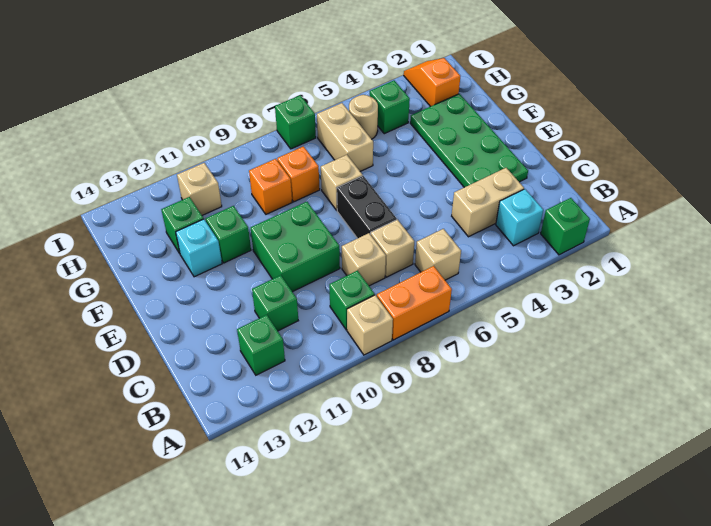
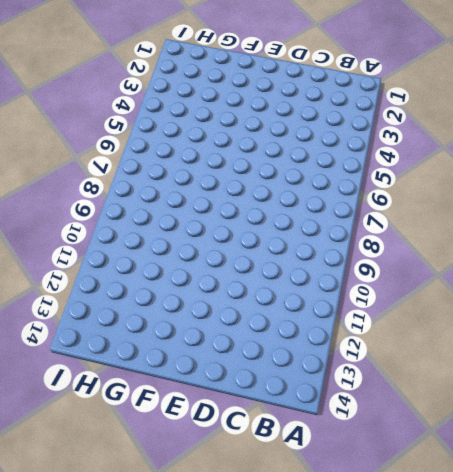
none -> green brick A2 level 1
none -> orange brick A7:A8 level 1
none -> tan brick A9 level 1

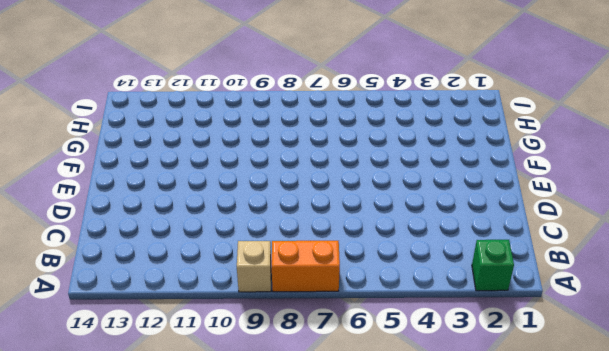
none -> cyan brick B3 level 1
none -> tan brick B6 level 1
none -> green brick B9 level 1

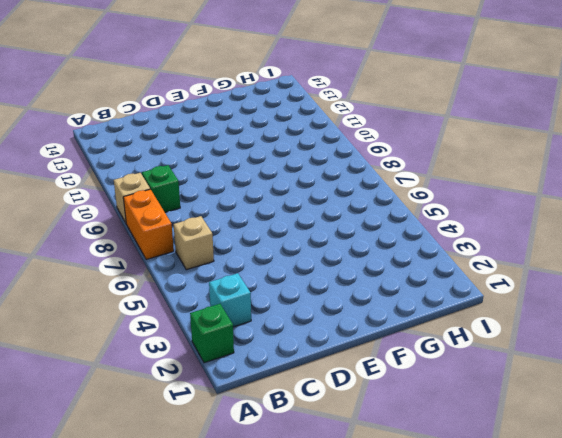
none -> green brick B12 level 1
none -> tan brick C3:C4 level 1
none -> tan brick C7 level 1

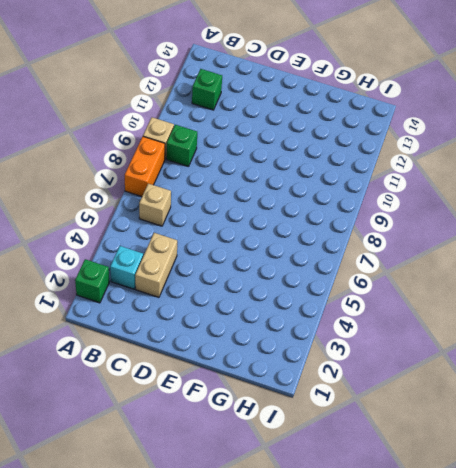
none -> tan brick C7 level 1
none -> tan brick C8 level 1
none -> green brick C11 level 1

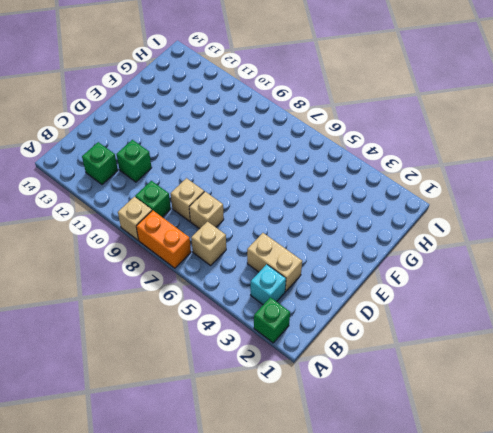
none -> green plate D2:G3 level 1
none -> black brick D7:E7 level 1
none -> green brick D9:E10 level 1

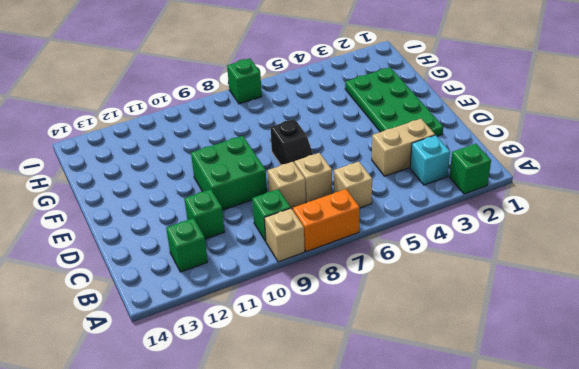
black slope D7:E7 level 1 top E -> black brick D7:E7 level 1
none -> tan brick F7 level 1
none -> green brick F11 level 1
none -> cyan brick F12 level 1

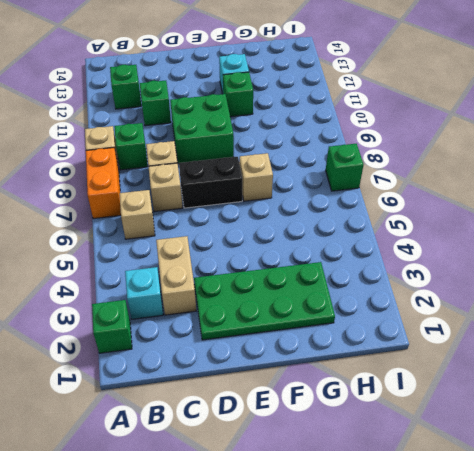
none -> tan brick G6:H6 level 1
none -> orange brick G8 level 1
none -> orange brick G9 level 1

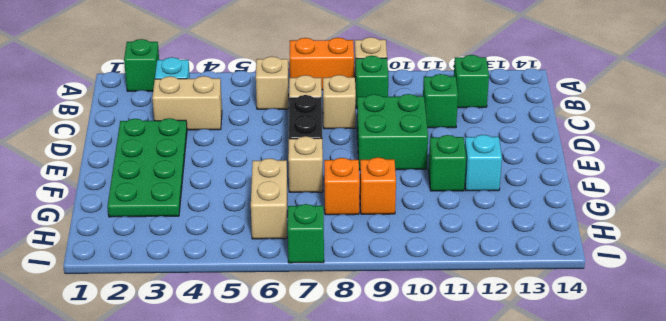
none -> green brick G12 level 1
none -> orange slope H2:I2 level 1 top H
none -> green brick H4 level 1

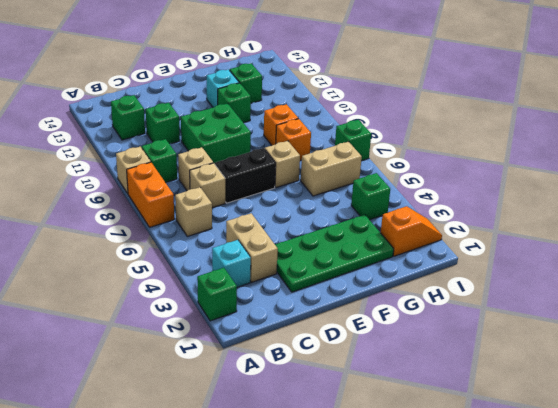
none -> tan round brick H5 level 1
none -> tan brick H11 level 1

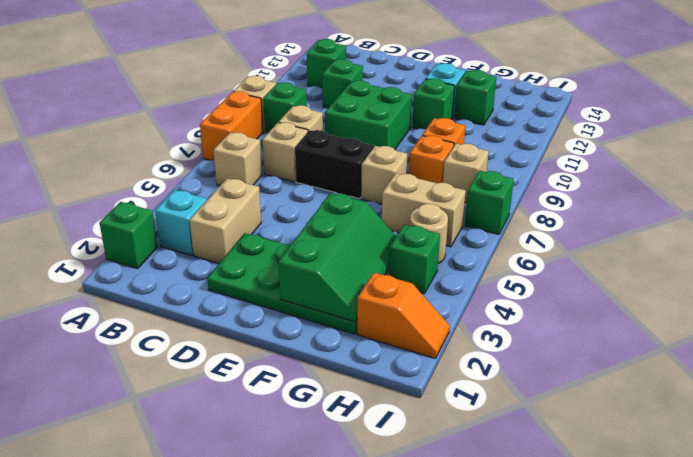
green slope F2:G4 level 2 top F -> none
tan brick H8 level 1 -> tan brick H11 level 1

